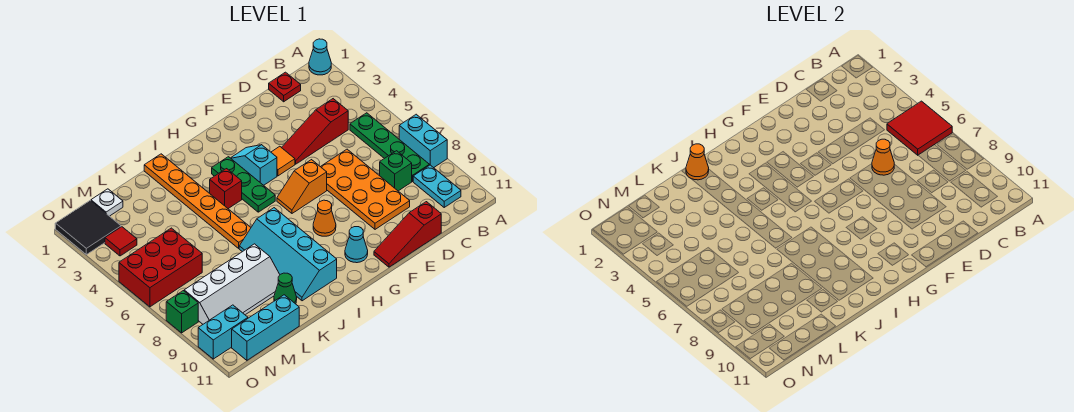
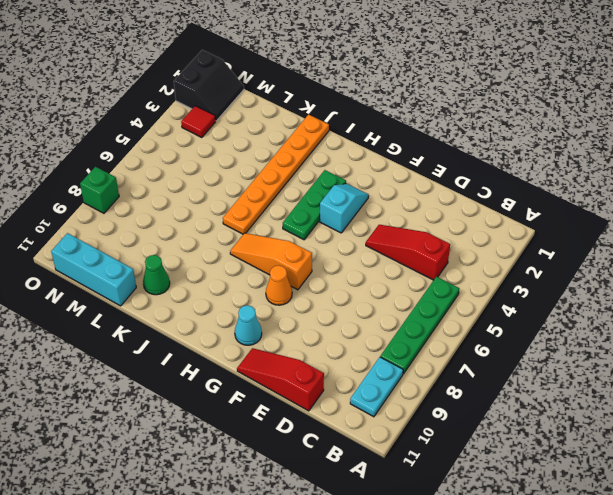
orange slope G7:I7 level 1 top G -> cyan slope I7:J10 level 1 top I
black slope N1:O2 level 1 top O -> black tile N1:O2 level 1
none -> cyan cone A1 level 1
none -> cyan brick A7:A8 level 1
none -> red plate C1 level 1
none -> green brick C8 level 1

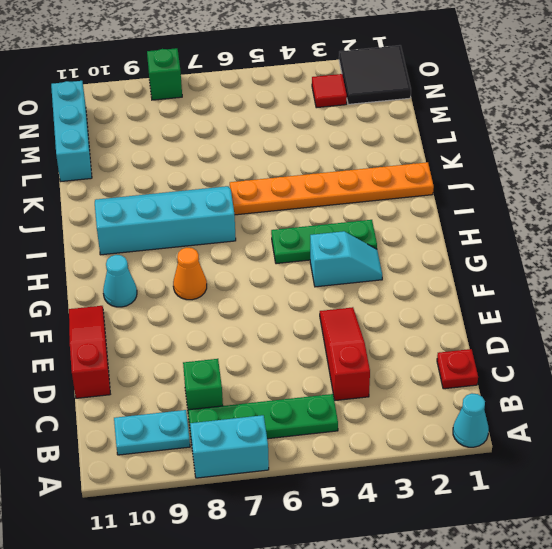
none -> orange plate D6:E9 level 1
none -> orange tile F4 level 1
none -> orange slope F6:G6 level 1 top F
none -> red brick I4 level 1

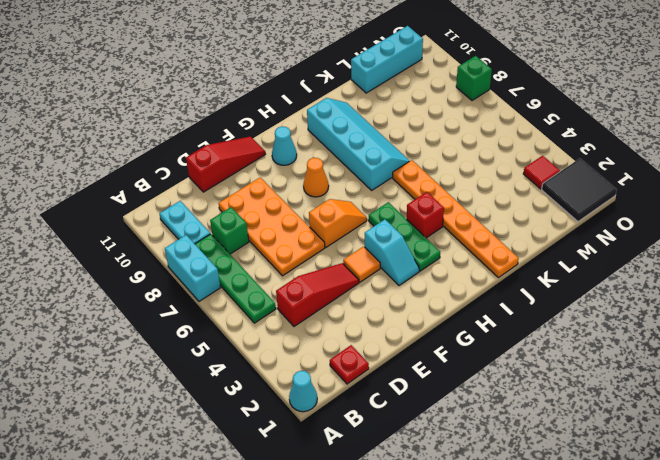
none -> white slope K8:N9 level 1 top 8
none -> green cone K10 level 1
none -> white plate M1 level 1
none -> red brick M5:O6 level 1

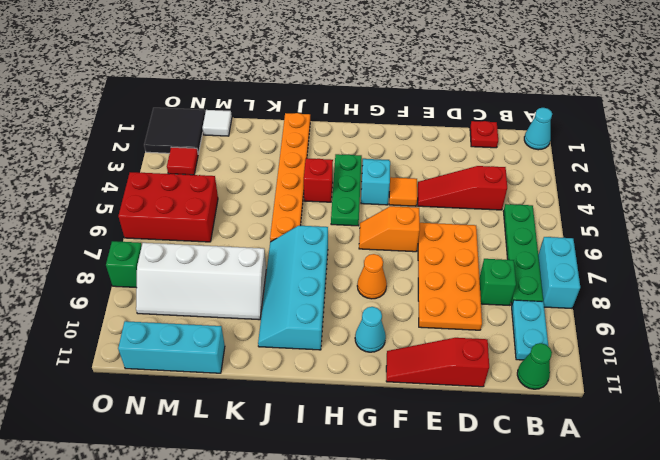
green cone B11 level 1 -> green cone K10 level 1
white tile M1 level 1 -> white plate M1 level 1
none -> cyan brick N10:O10 level 1
none -> red tile A5:B6 level 2
none -> orange cone D6 level 2
none -> orange cone J1 level 2

